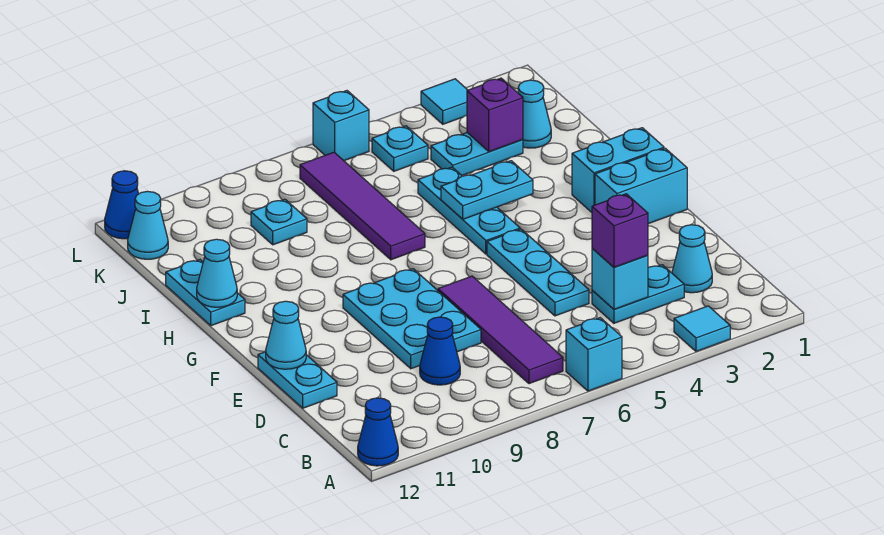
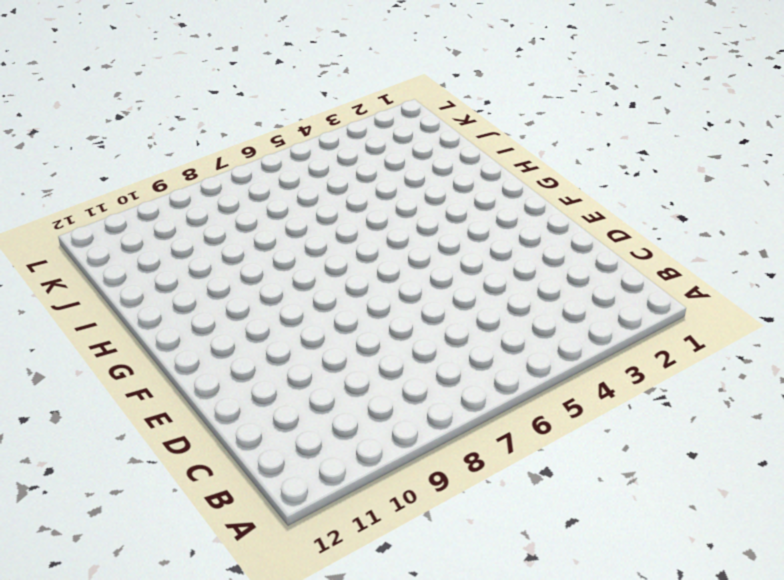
none -> cyan tile A3 level 1
none -> cyan brick A6 level 1
none -> blue cone A12 level 1

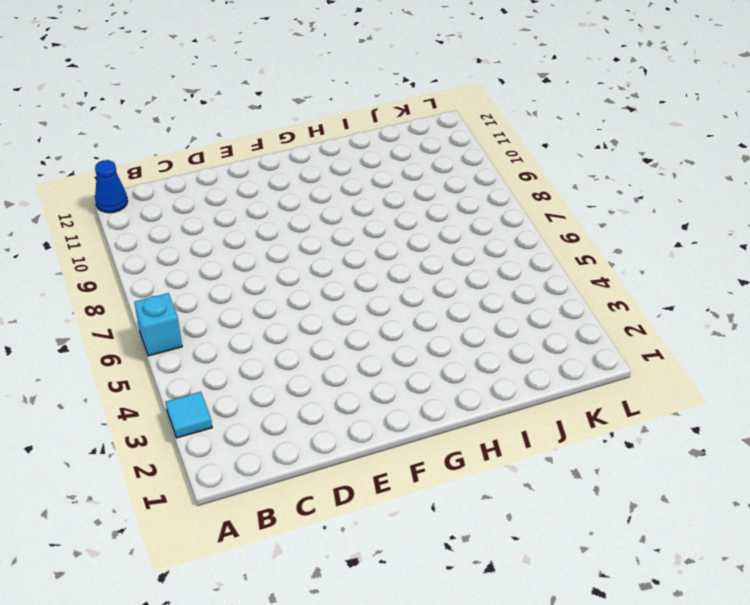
none -> purple tile B7:E7 level 1
none -> cyan cone C2 level 1
none -> cyan plate C3:C4 level 1

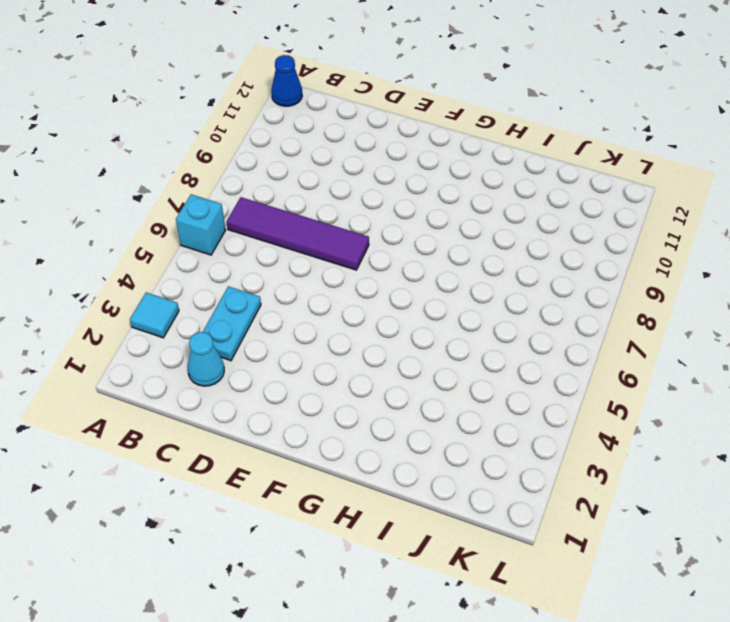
none -> blue cone C9 level 1
none -> cyan plate D5:F5 level 1
none -> cyan plate D8:F9 level 1

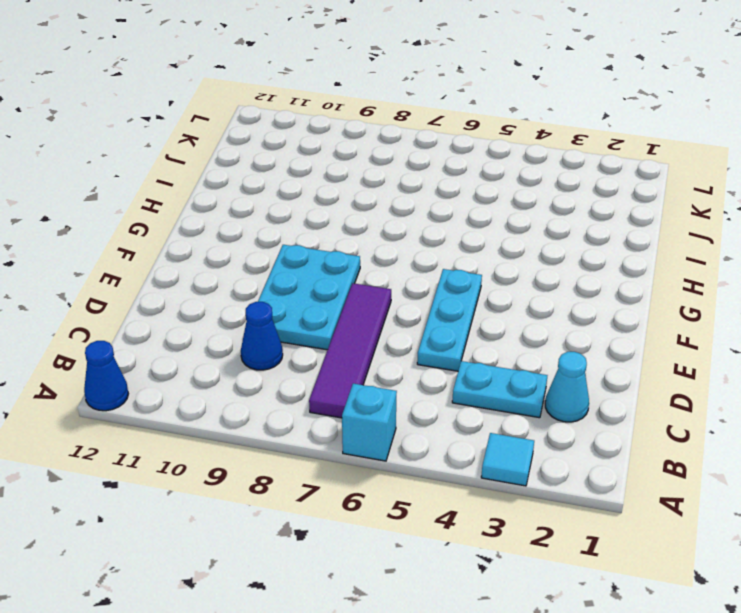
none -> cyan plate D12:E12 level 1
none -> cyan brick F1:F2 level 1
none -> cyan brick G1:G2 level 1

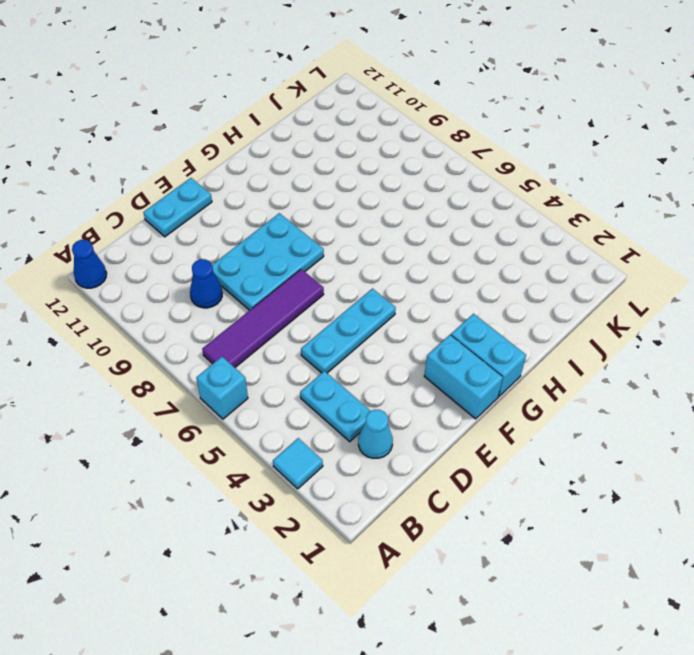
none -> cyan plate G5:I5 level 1
none -> purple tile H7:K7 level 1
none -> cyan plate H12:I12 level 1

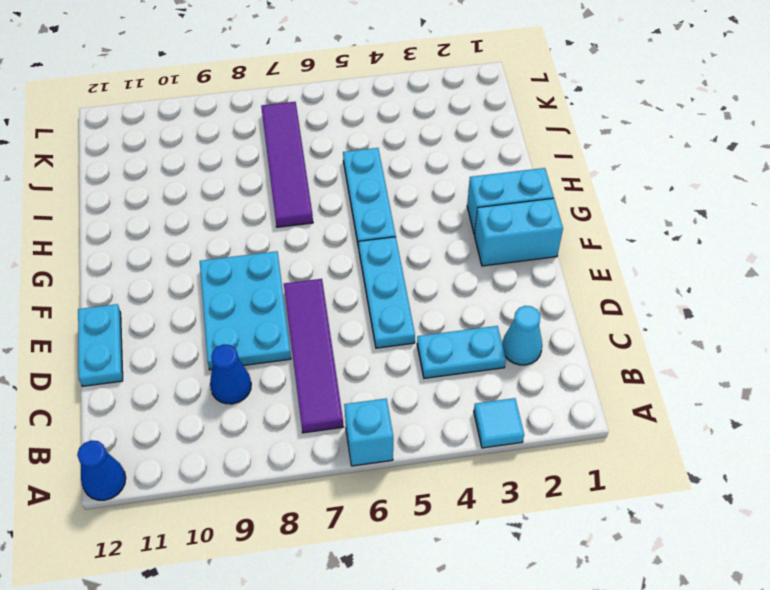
none -> cyan plate H12:I12 level 1
none -> cyan cone J2 level 1
none -> cyan plate J3:J4 level 1

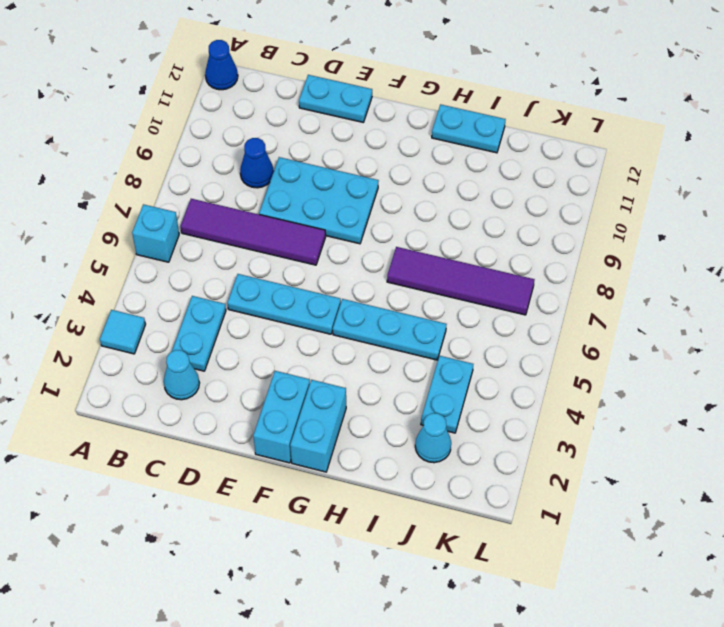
none -> cyan plate J9 level 1
none -> cyan plate K5 level 1
none -> cyan cone K12 level 1

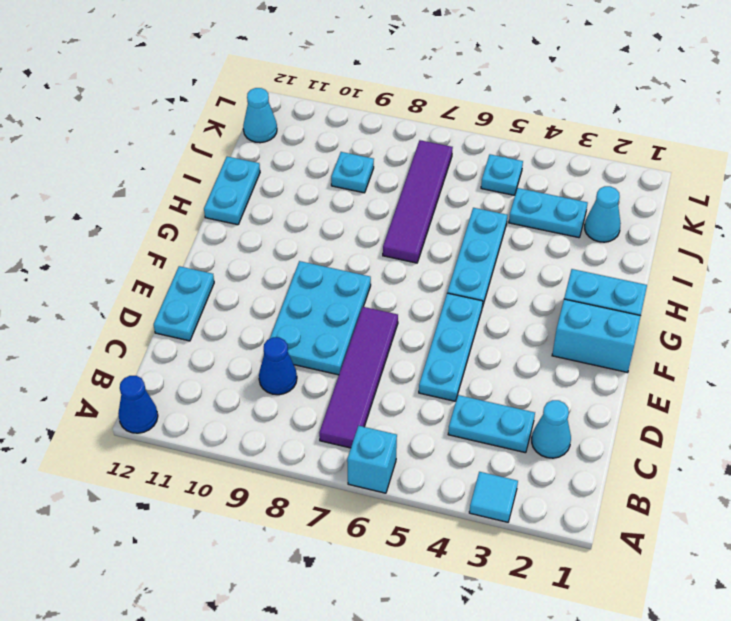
none -> cyan tile L3 level 1
none -> cyan brick L6 level 1
none -> blue cone L12 level 1

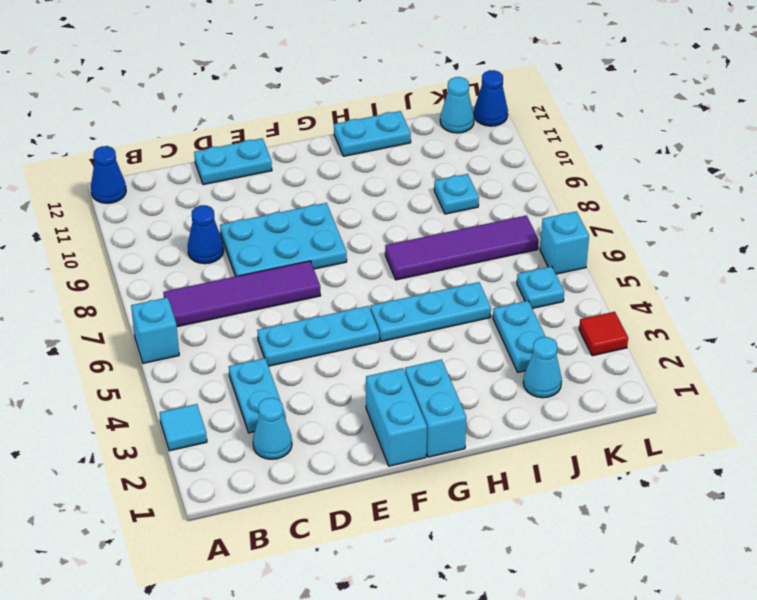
red tile L3 level 1 -> cyan tile L3 level 1
none -> cyan brick C4 level 2
none -> cyan cone E12 level 2
none -> cyan plate H4:H5 level 2

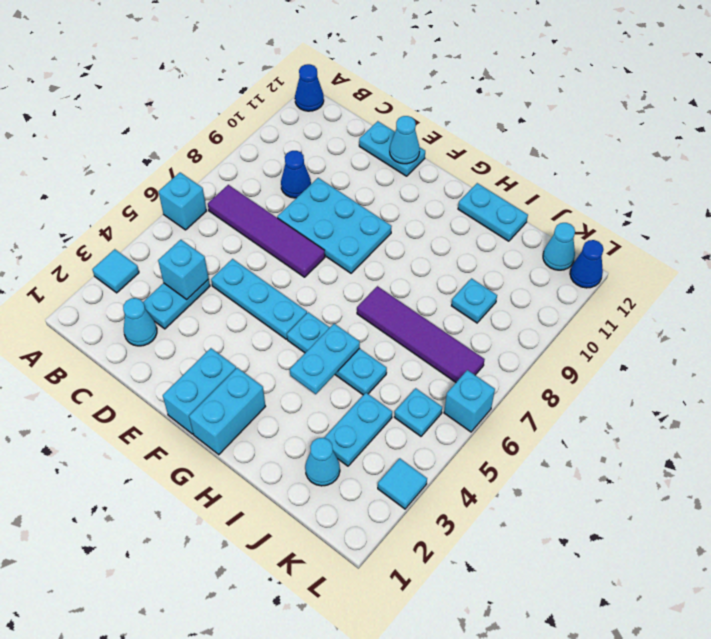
none -> cyan cone H12 level 2
none -> purple brick J3 level 2
none -> purple brick C4 level 3

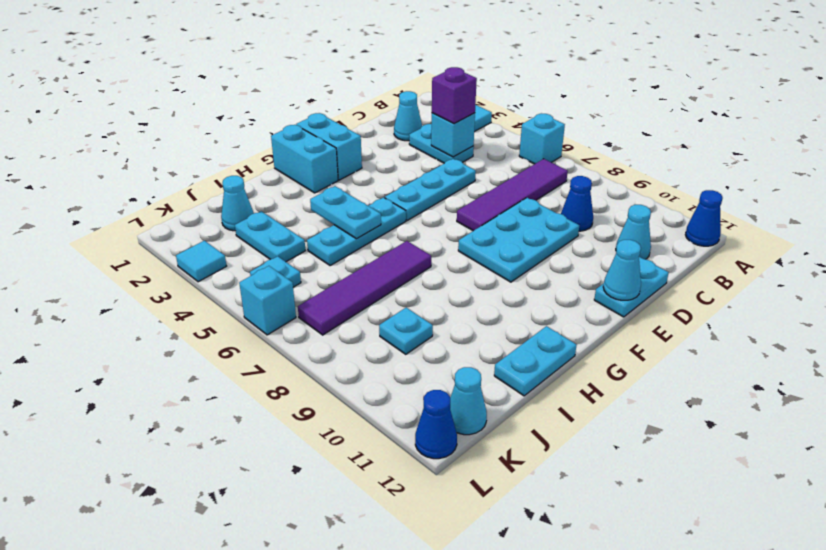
cyan cone C11 level 1 -> cyan cone H12 level 2
none -> purple brick J3 level 2

